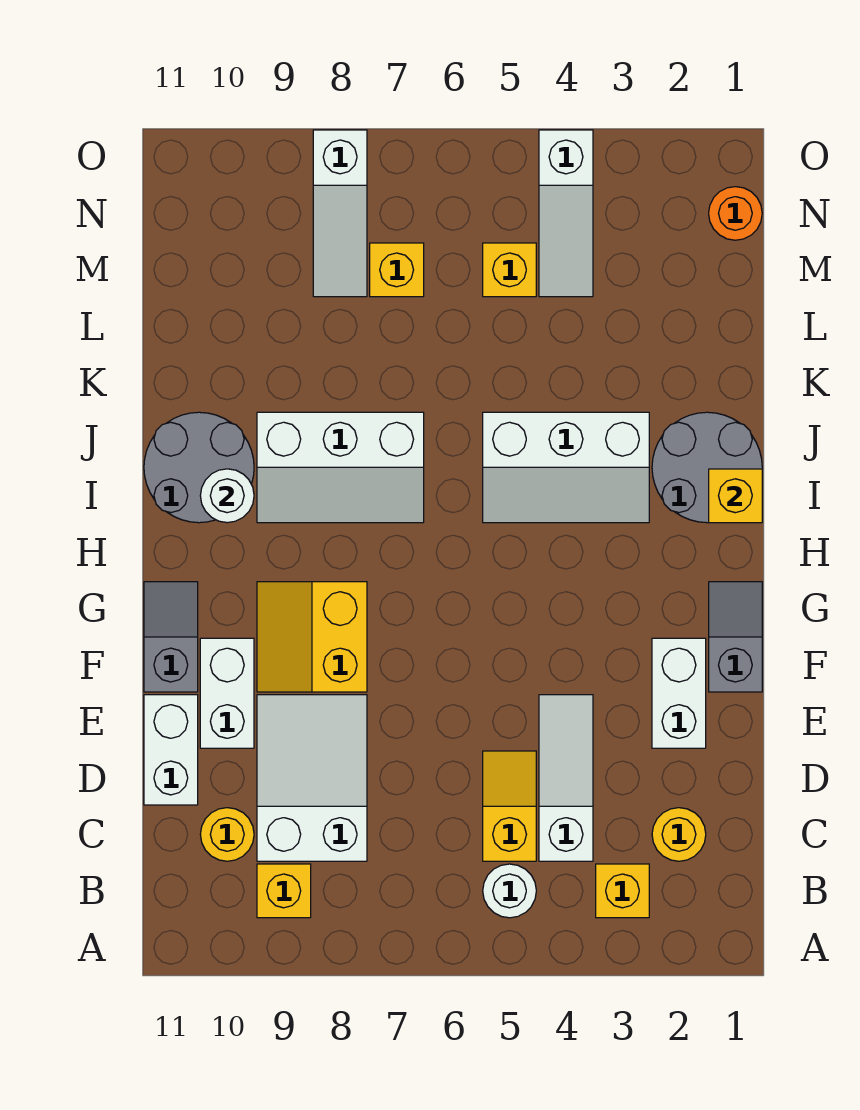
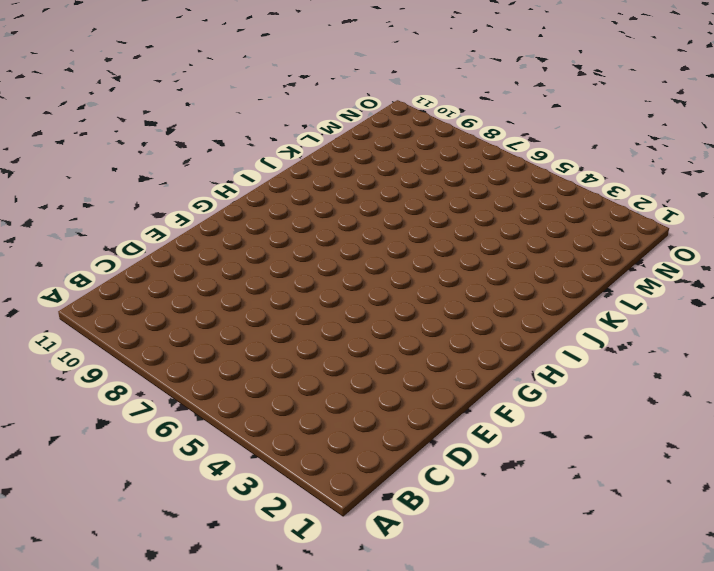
none -> yellow brick B3 level 1
none -> white round brick B5 level 1
none -> yellow brick B9 level 1

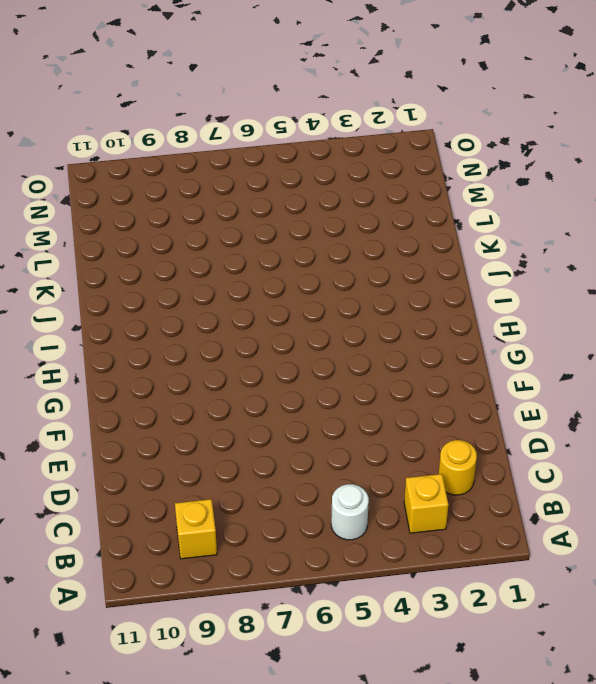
none -> white slope C4:E4 level 1 top C
none -> yellow slope C5:D5 level 1 top C
none -> white slope C8:E9 level 1 top C

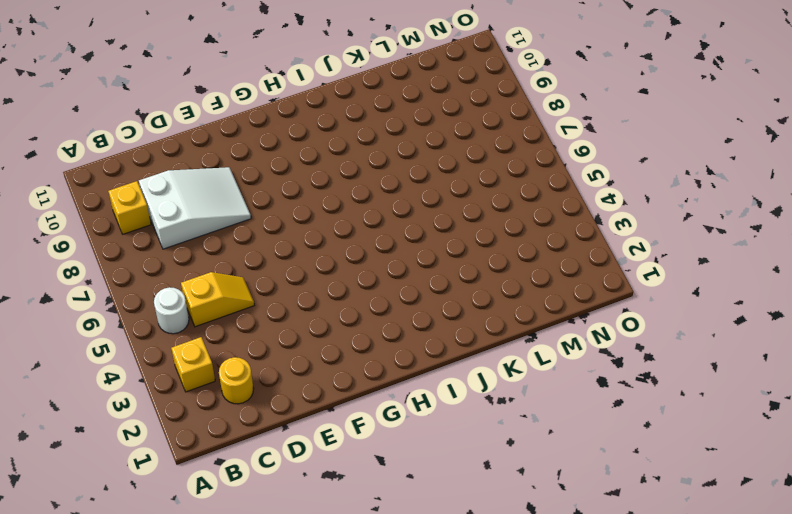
none -> white slope C4:E4 level 1 top C
none -> yellow round brick C10 level 1
none -> white brick D11:E11 level 1

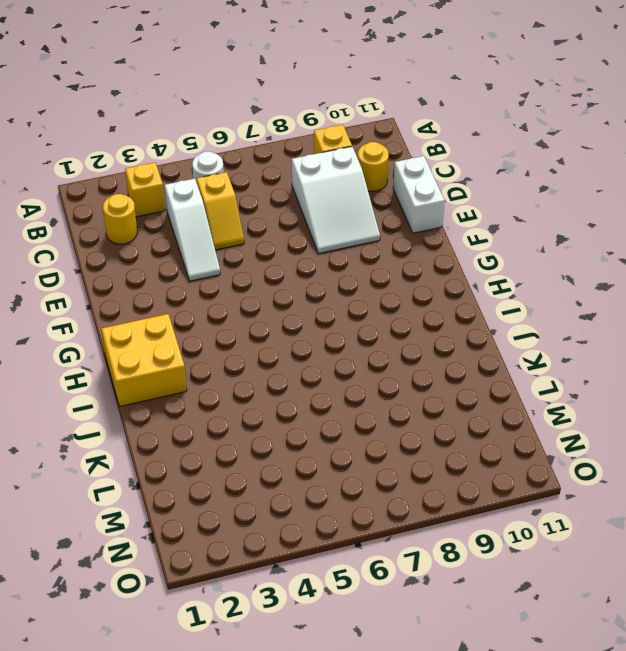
yellow brick H1:I2 level 1 -> grey round brick I1:J2 level 1
none -> white brick E2:F2 level 1
none -> white brick E10:F10 level 1
none -> grey slope F1:G1 level 1 top F

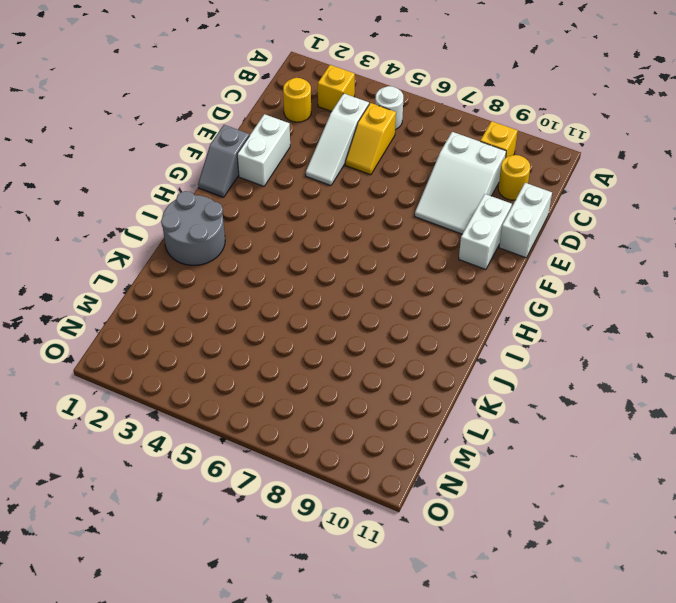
none -> yellow slope F8:G9 level 1 top 8
none -> grey slope F11:G11 level 1 top F
none -> white slope I3:J5 level 1 top J

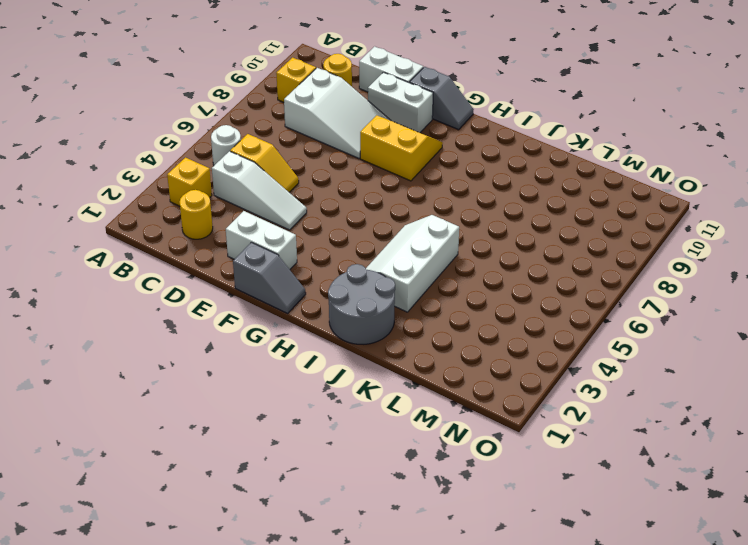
none -> white slope I7:J9 level 1 top J
none -> grey round brick I10:J11 level 1
none -> white slope M4:O4 level 1 top O

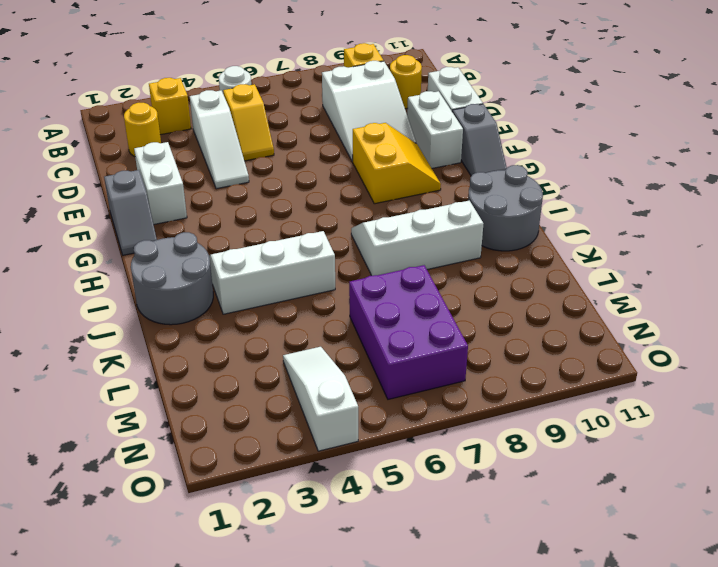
purple brick L6:N7 level 1 -> yellow brick M7 level 1
none -> yellow brick M5 level 1
none -> white slope M8:O8 level 1 top O
none -> orange round brick N1 level 1

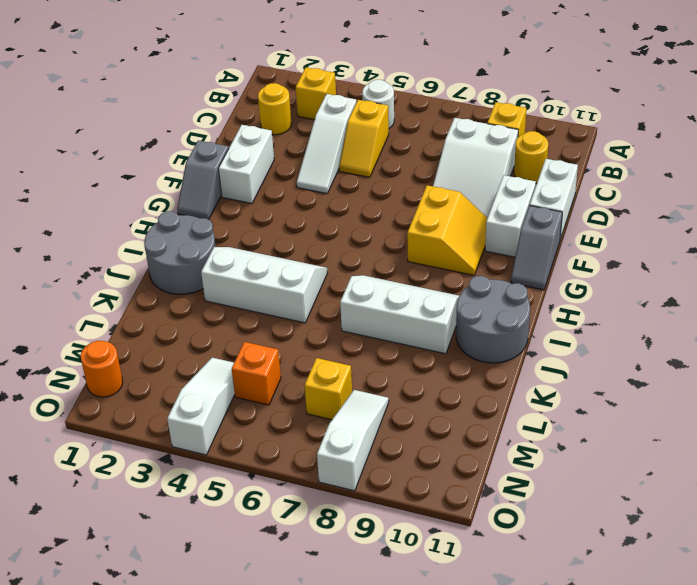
orange brick M5 level 1 -> yellow brick M5 level 1
none -> yellow brick I1 level 2
none -> white round brick I10 level 2

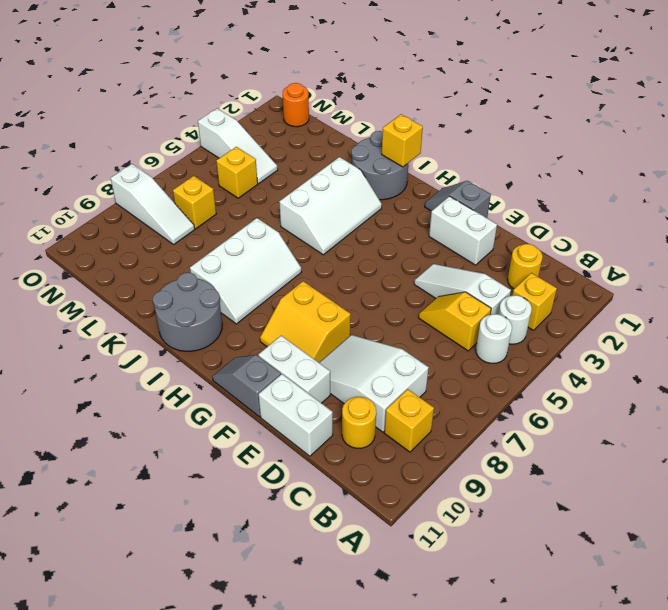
white round brick B4 level 1 -> white round brick I10 level 2

